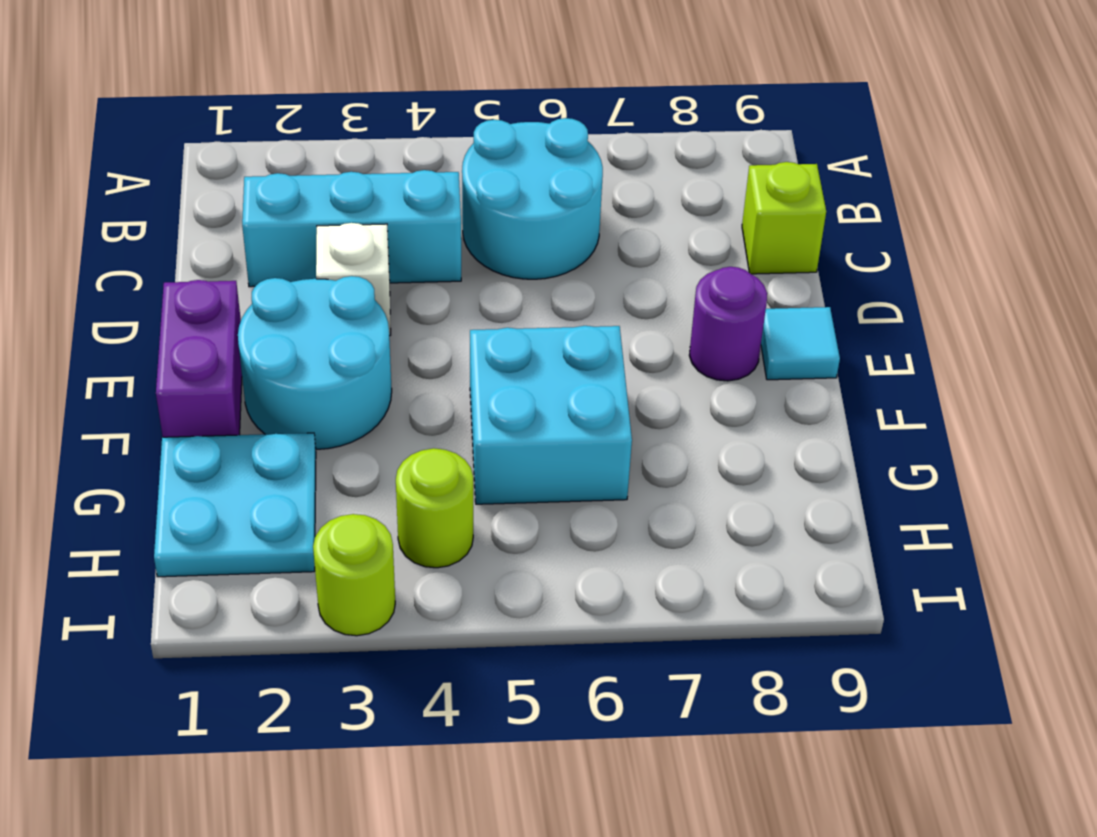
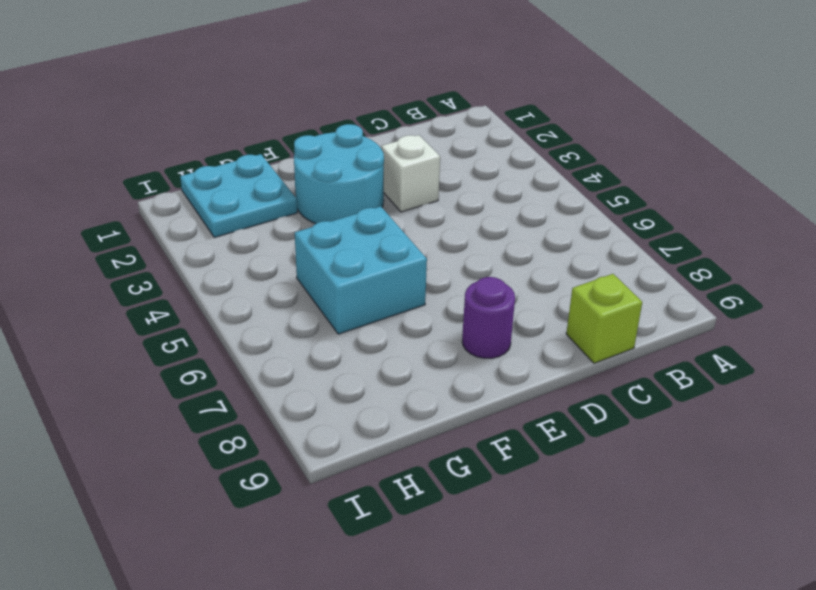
none -> cyan round brick B5:C6 level 1
none -> cyan brick C2:C4 level 1
none -> purple brick E1:F1 level 1

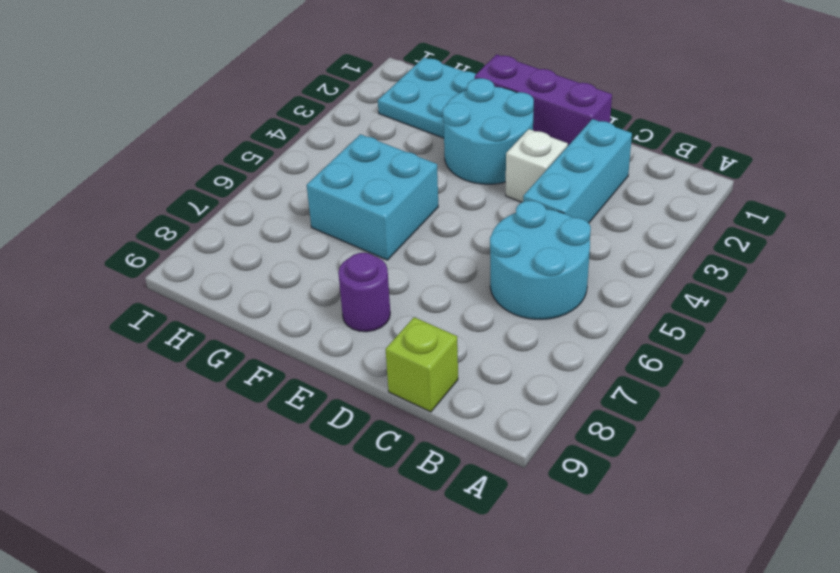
purple brick D1:F1 level 1 -> purple brick E1:F1 level 1
none -> cyan tile E9 level 1
none -> lime round brick H4 level 1
none -> lime round brick I3 level 1

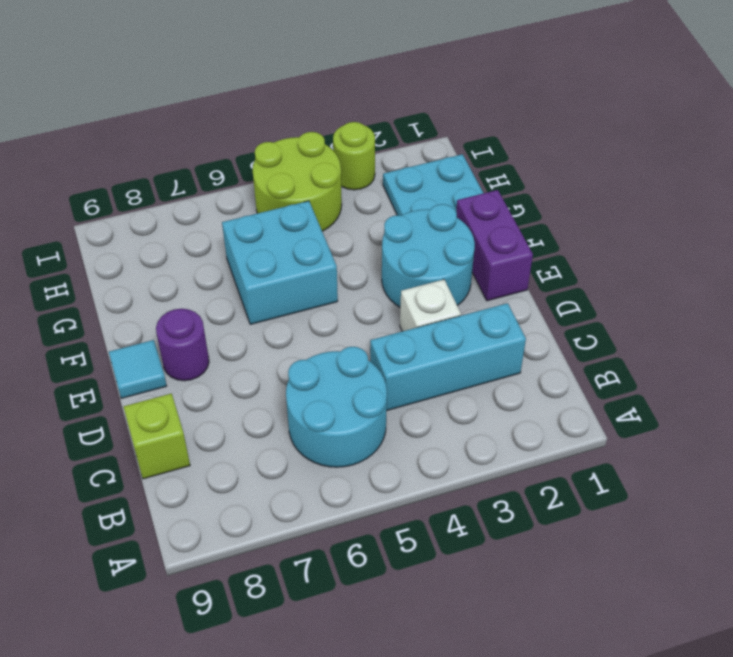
lime round brick H4:I5 level 1 -> lime round brick H4 level 1

